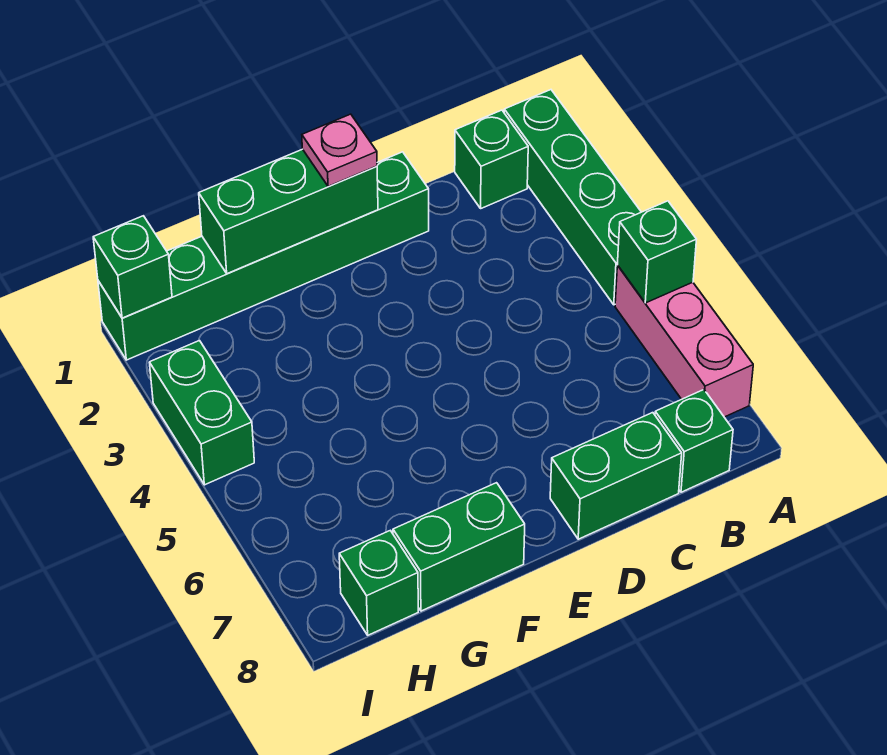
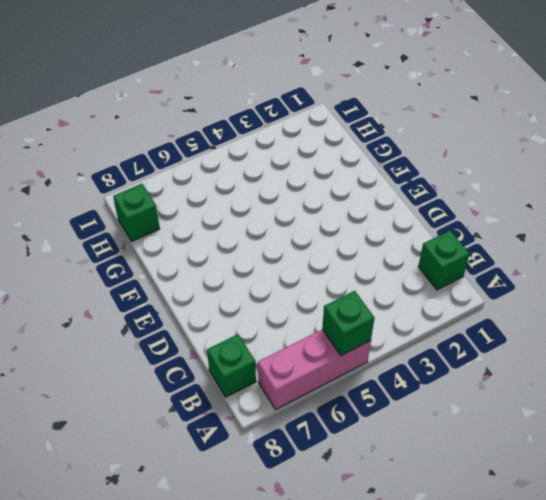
none -> green brick A1:A4 level 1
none -> green brick C8:D8 level 1
none -> green brick D1:I1 level 1

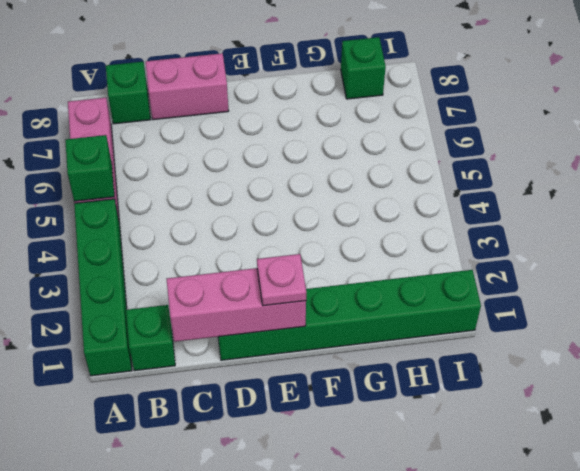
pink brick C1:E1 level 2 -> green brick E1:G1 level 2
pink brick C8:D8 level 1 -> green brick C8:D8 level 1
none -> green brick F8:G8 level 1
none -> green brick I3:I4 level 1
none -> green brick I1 level 2

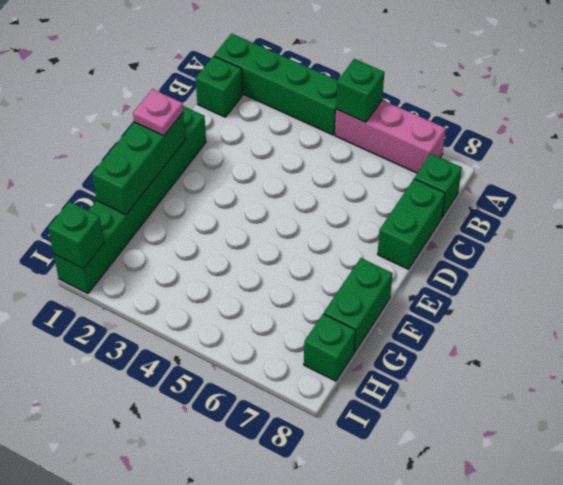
none -> green brick I3:I4 level 1

